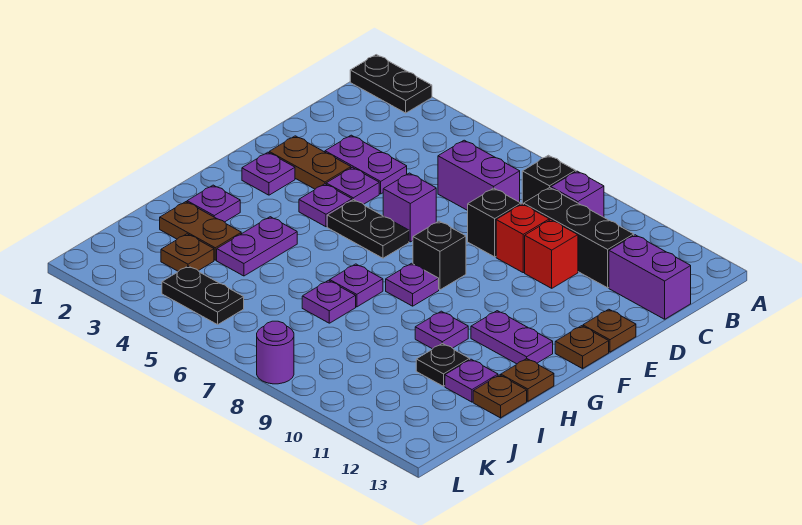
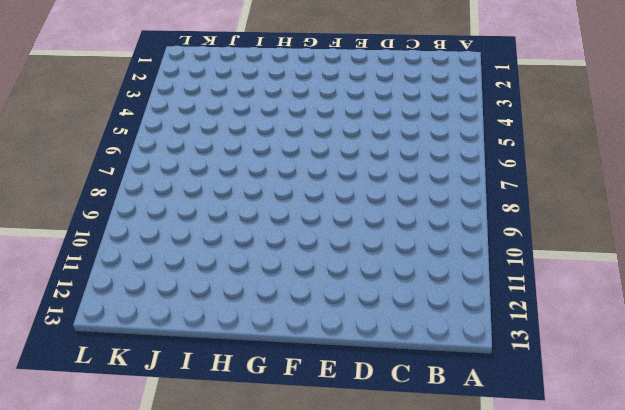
none -> black plate A1:A2 level 1
none -> black brick B8 level 1
none -> purple brick B9 level 1
none -> purple brick C6:C7 level 1

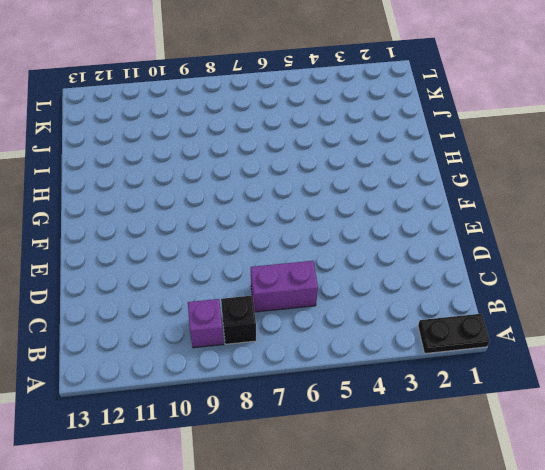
none -> black brick C9:C11 level 1
none -> purple brick C12:C13 level 1
none -> purple plate D3:D4 level 1
none -> black brick D8 level 1

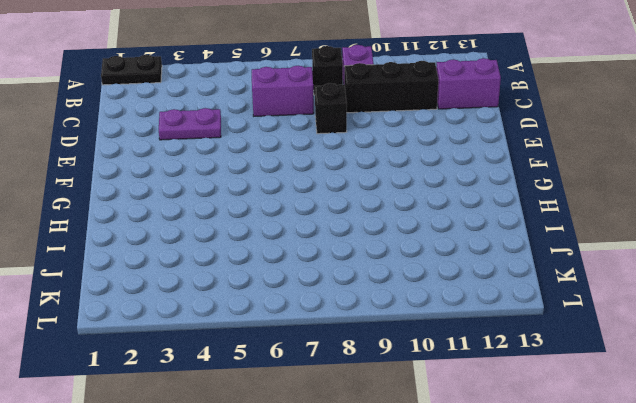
none -> red brick D9 level 1
none -> red brick D10 level 1
none -> brown plate E2:E3 level 1
none -> purple plate E4 level 1

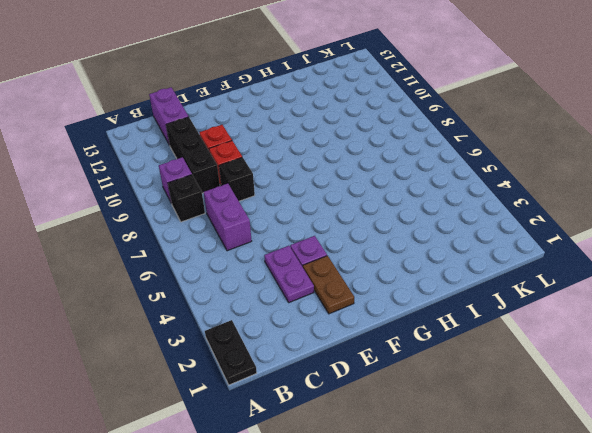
none -> purple brick E6 level 1
none -> brown plate E13 level 1
none -> purple plate F2 level 1
none -> purple plate F4 level 1

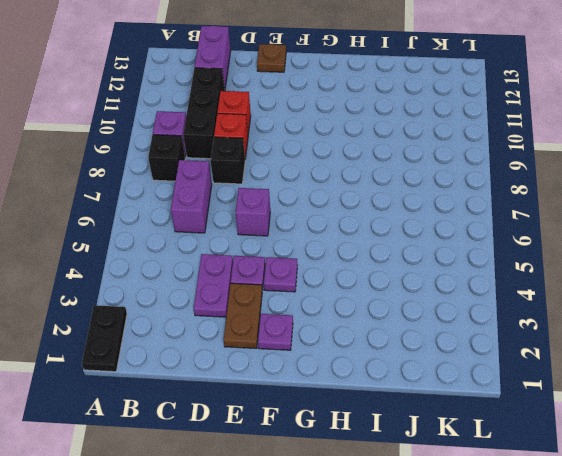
none -> black plate F5:F6 level 1
none -> black brick F8 level 1
none -> brown plate F13 level 1
none -> purple plate G8 level 1

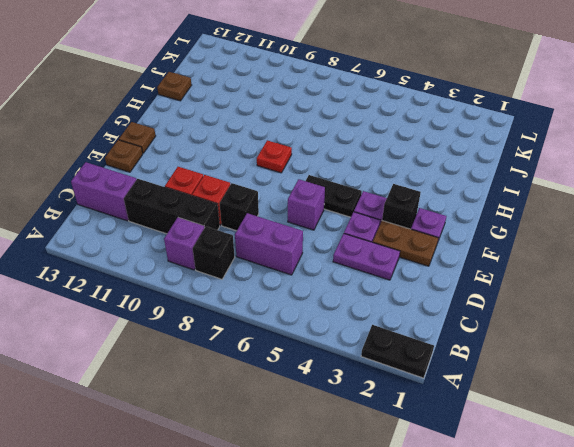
black brick F3 level 1 -> black brick F8 level 1
red plate G8 level 1 -> purple plate G8 level 1
none -> purple plate G11:G12 level 1
none -> purple plate H2 level 1
none -> purple plate H4:I4 level 1
none -> purple plate H7 level 1

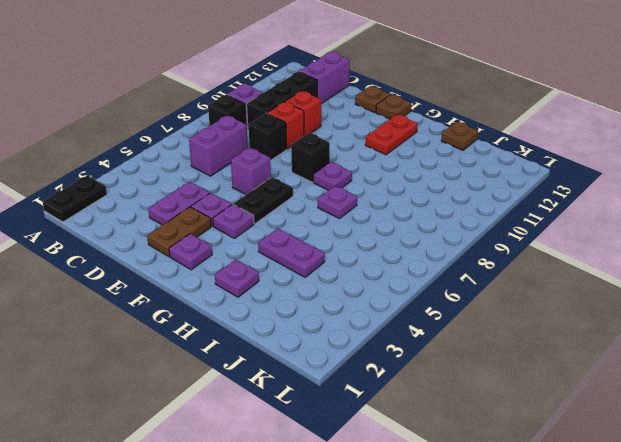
red plate G11:G12 level 1 -> purple plate G11:G12 level 1
none -> purple plate H10 level 1
none -> brown plate H13 level 1
none -> brown plate I2:I3 level 1
none -> purple plate I7 level 1

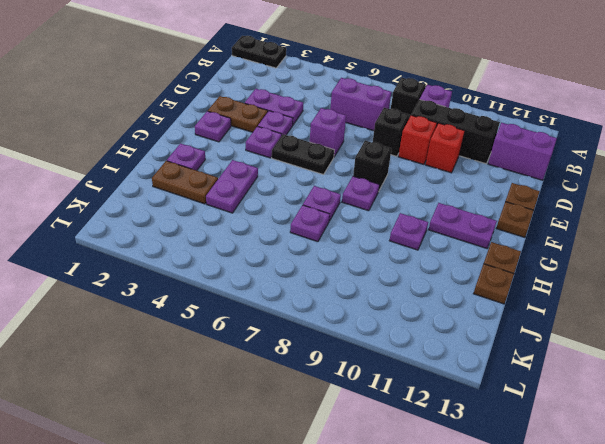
none -> black plate I11 level 1
none -> purple plate I12 level 1
none -> brown plate J3 level 1
none -> black plate K4:K5 level 1

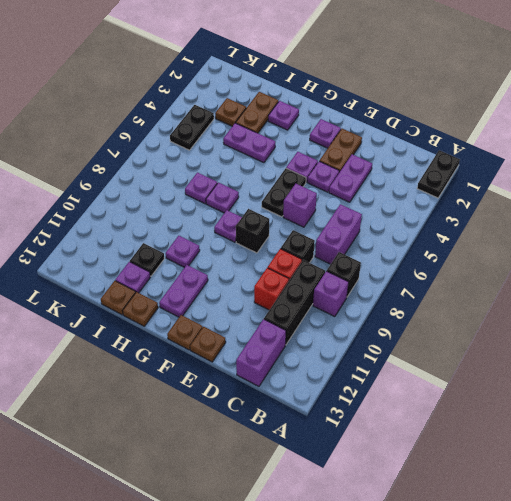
none -> purple round brick L8 level 1

